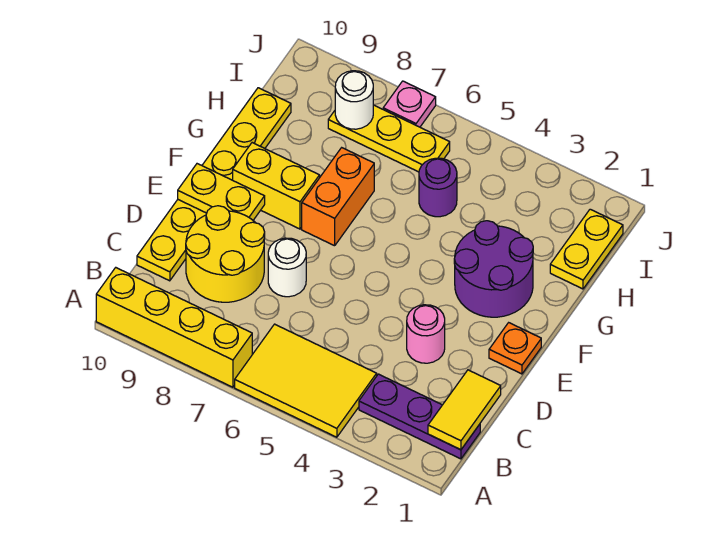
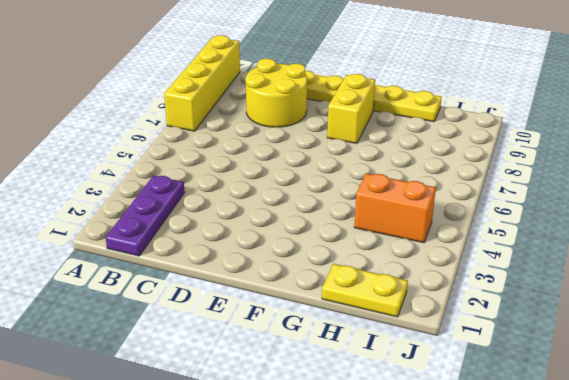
orange brick H4:I4 level 1 -> orange brick F7:G7 level 1
none -> yellow tile A4:B6 level 1
none -> pink round brick D3 level 1
none -> white round brick D7 level 1

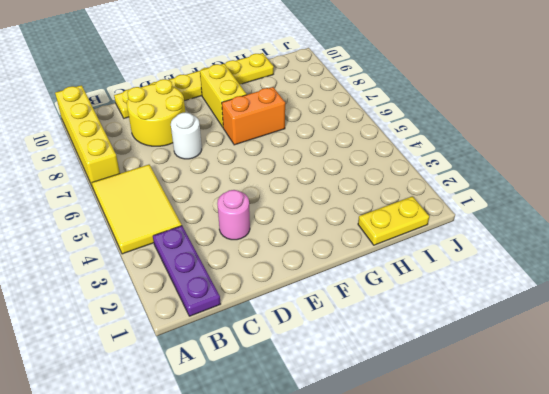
none -> orange plate E1 level 1
none -> purple round brick F2:G3 level 1
none -> purple round brick H5 level 1

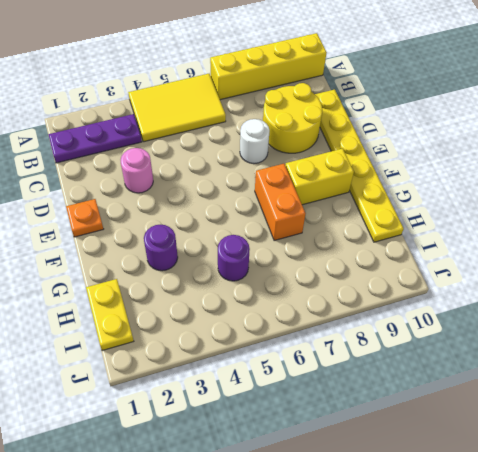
purple round brick G3 level 1 -> purple round brick F2:G3 level 1
none -> yellow plate I6:I8 level 1
none -> pink plate J7 level 1
none -> yellow tile B1:C1 level 2

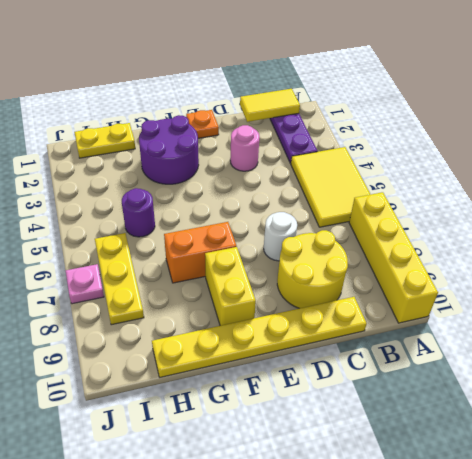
none -> yellow plate E9:E10 level 2
none -> white round brick I8 level 2

